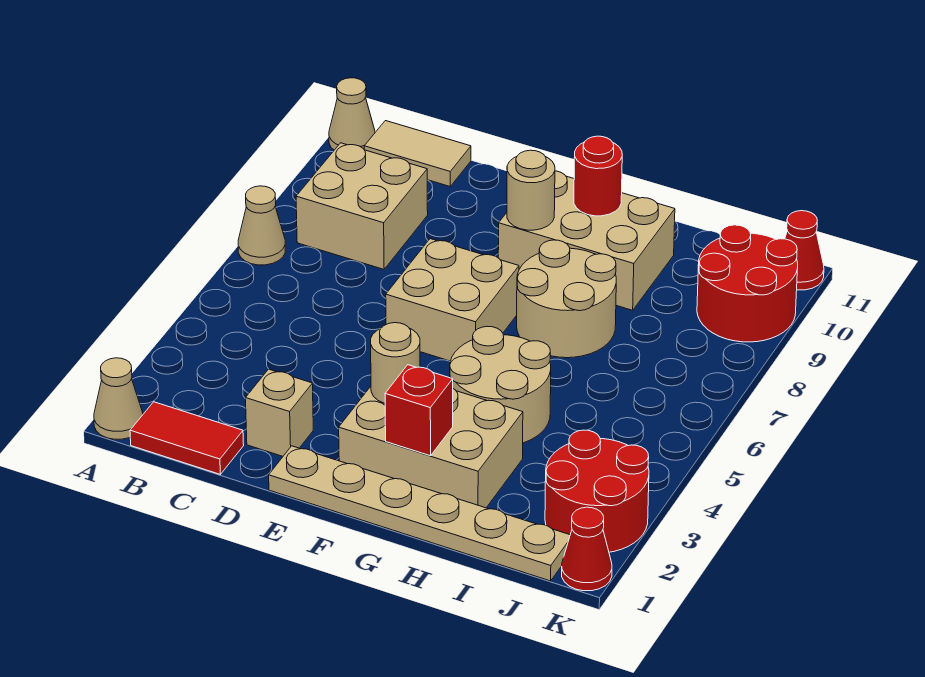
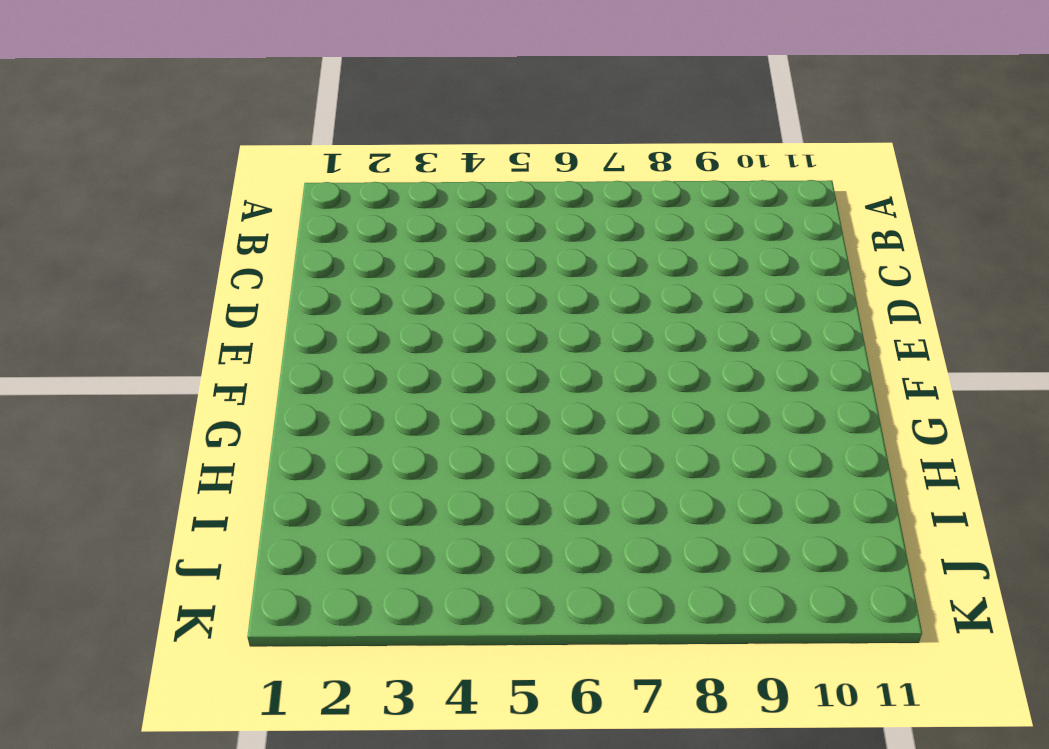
none -> tan cone A1 level 1
none -> tan cone A7 level 1
none -> tan cone A11 level 1

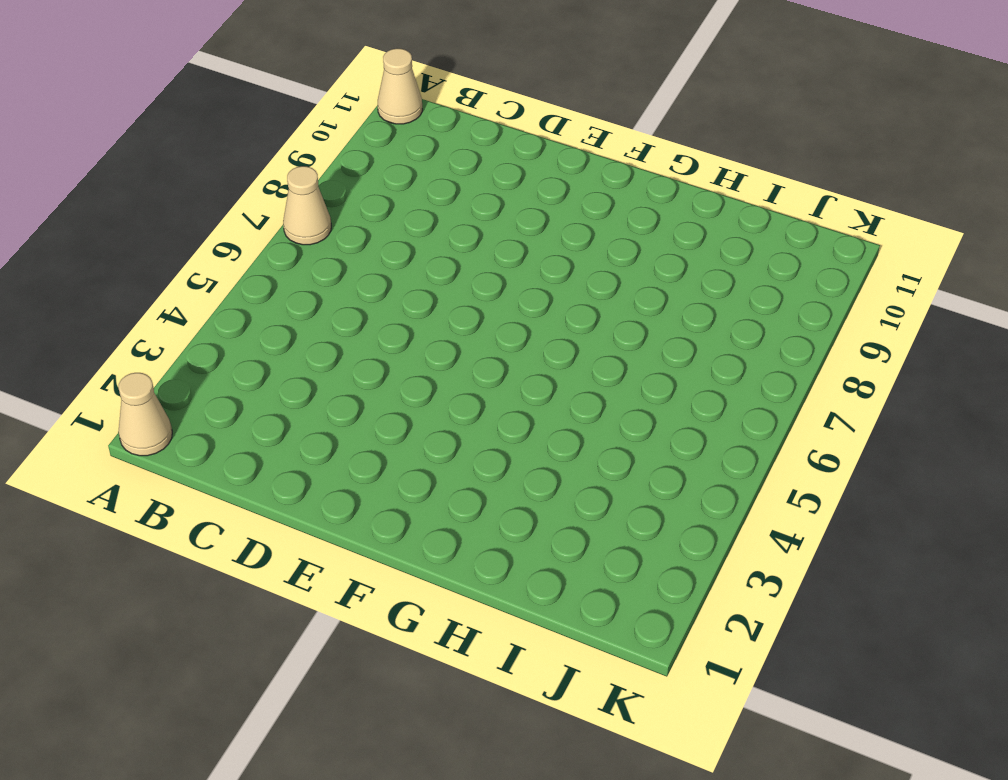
none -> red tile B1:C1 level 1
none -> tan brick B8:C9 level 1
none -> tan tile B11:C11 level 1

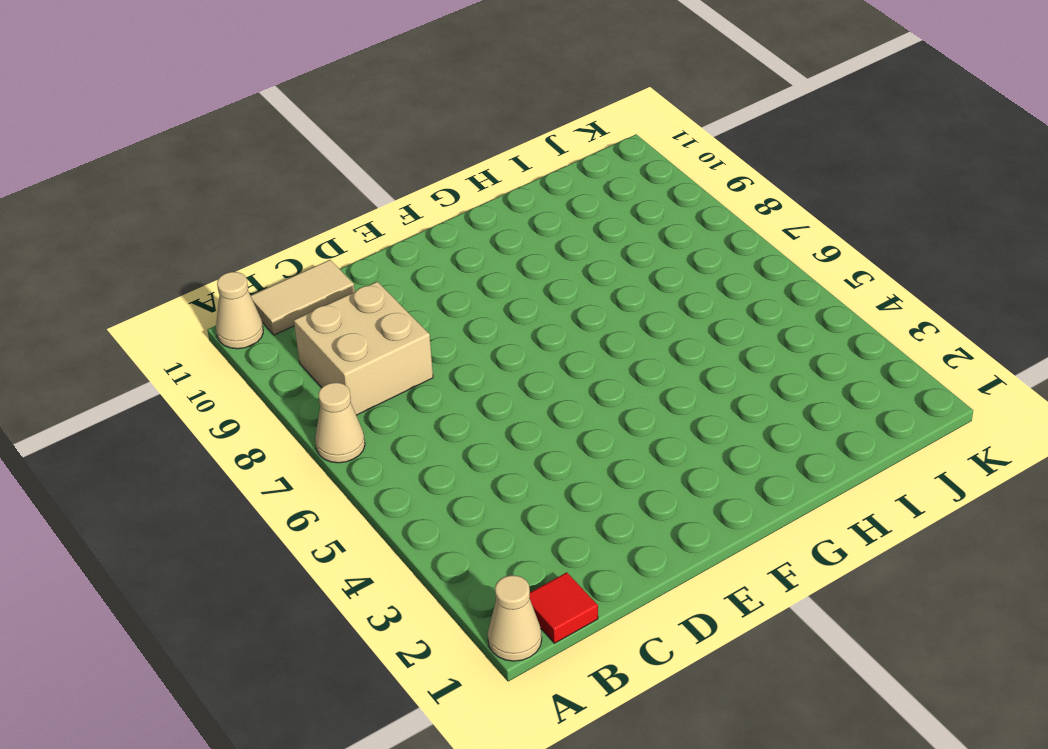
red tile B1 level 1 -> red tile B1:C1 level 1
none -> tan brick D2 level 1
none -> tan plate E1:J1 level 1
none -> tan brick E6:F7 level 1

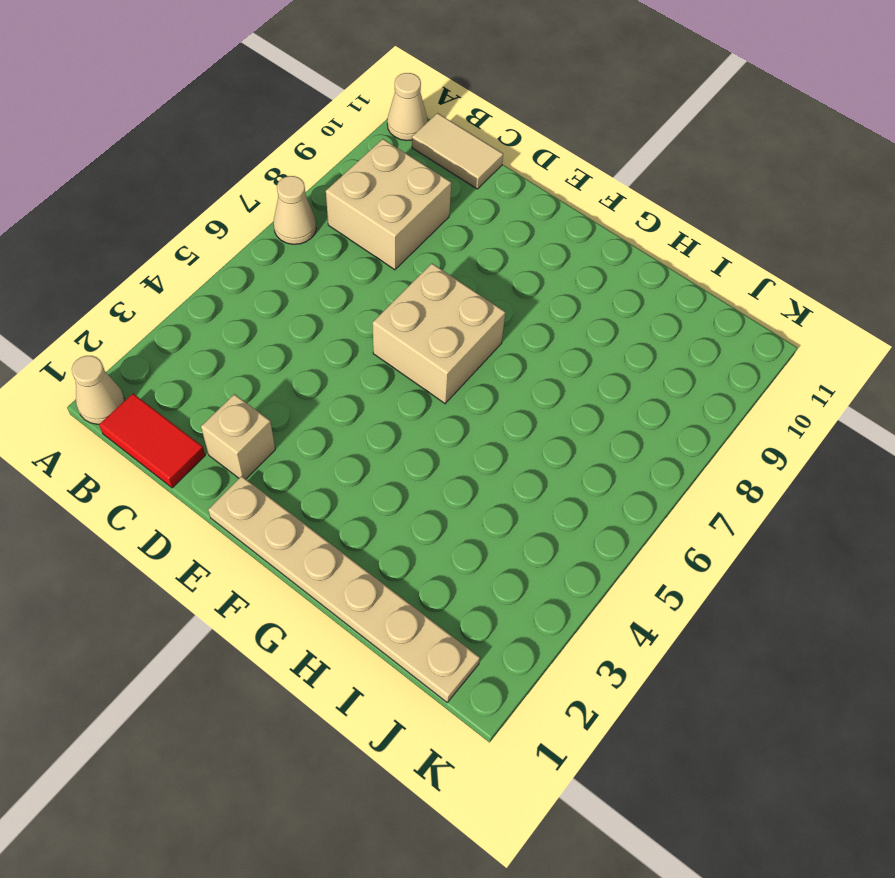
none -> tan brick F2:H3 level 1
none -> tan brick F9:H10 level 1
none -> tan round brick G4:H5 level 1

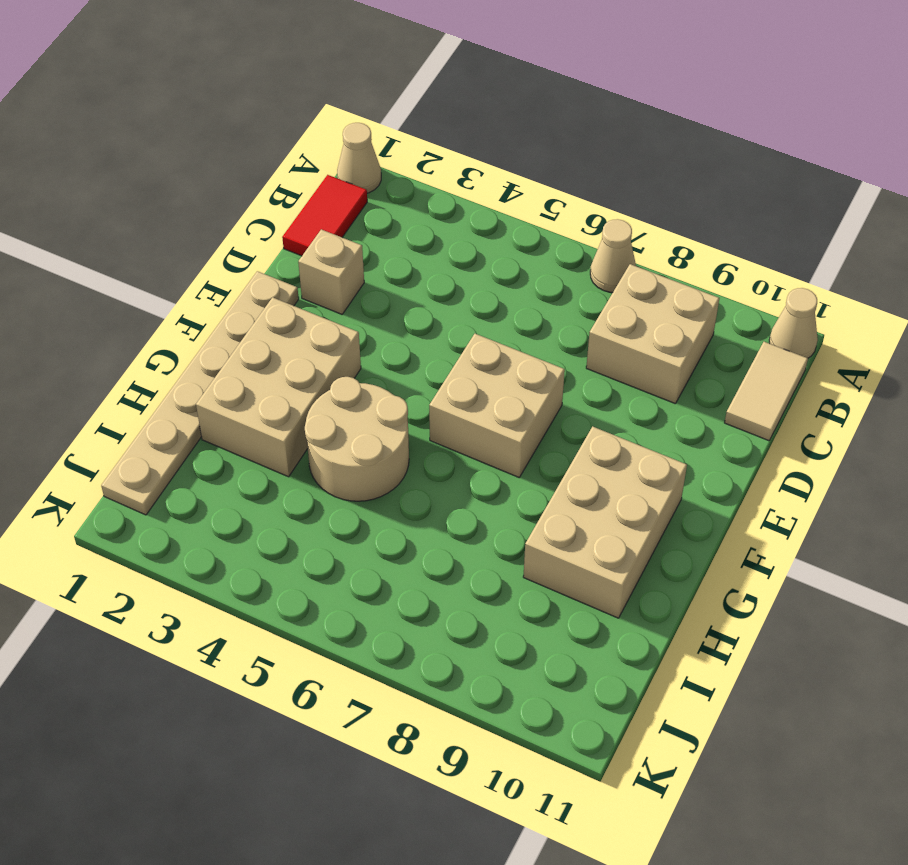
none -> tan round brick G7:H8 level 1
none -> red round brick J2:K3 level 1
none -> red round brick J9:K10 level 1

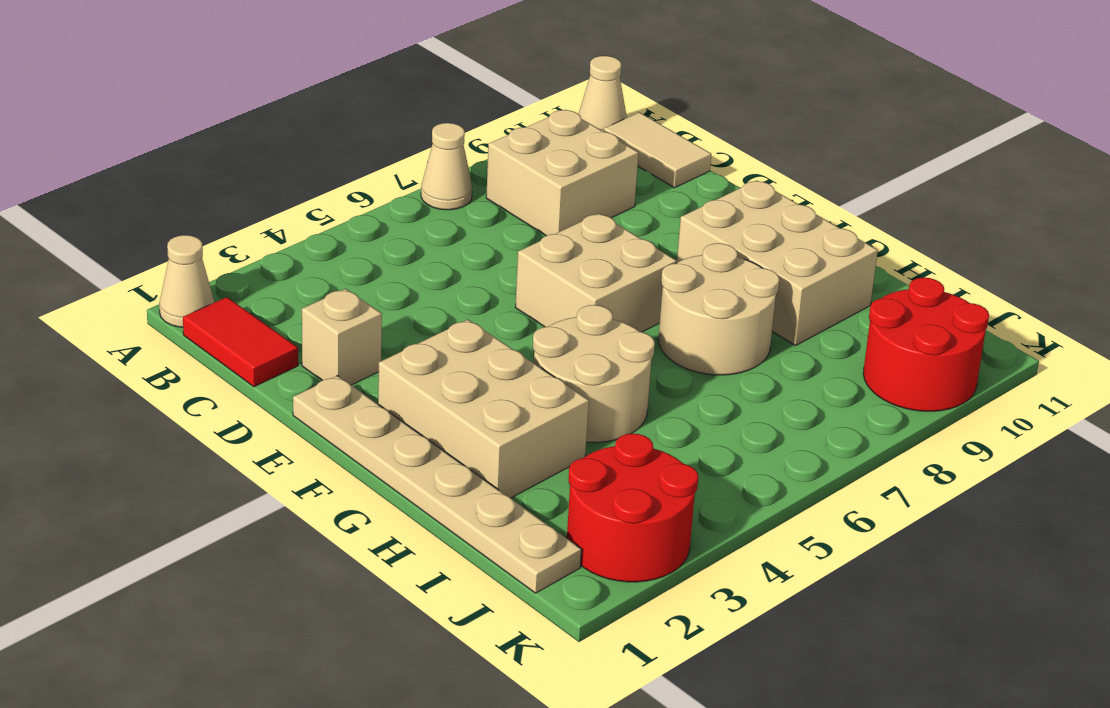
none -> red cone K1 level 1
none -> red cone K11 level 1
none -> tan round brick F3 level 2

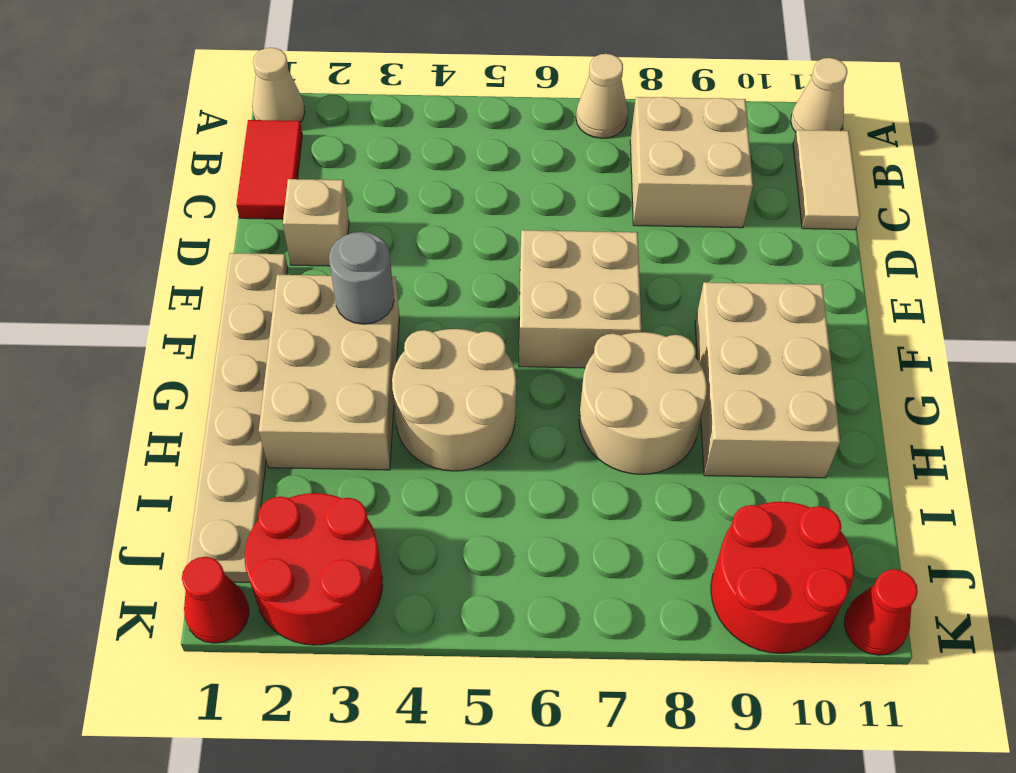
grey round brick F3 level 2 -> tan round brick F3 level 2
none -> tan round brick F9 level 2
none -> red brick G2 level 2
none -> red round brick G10 level 2

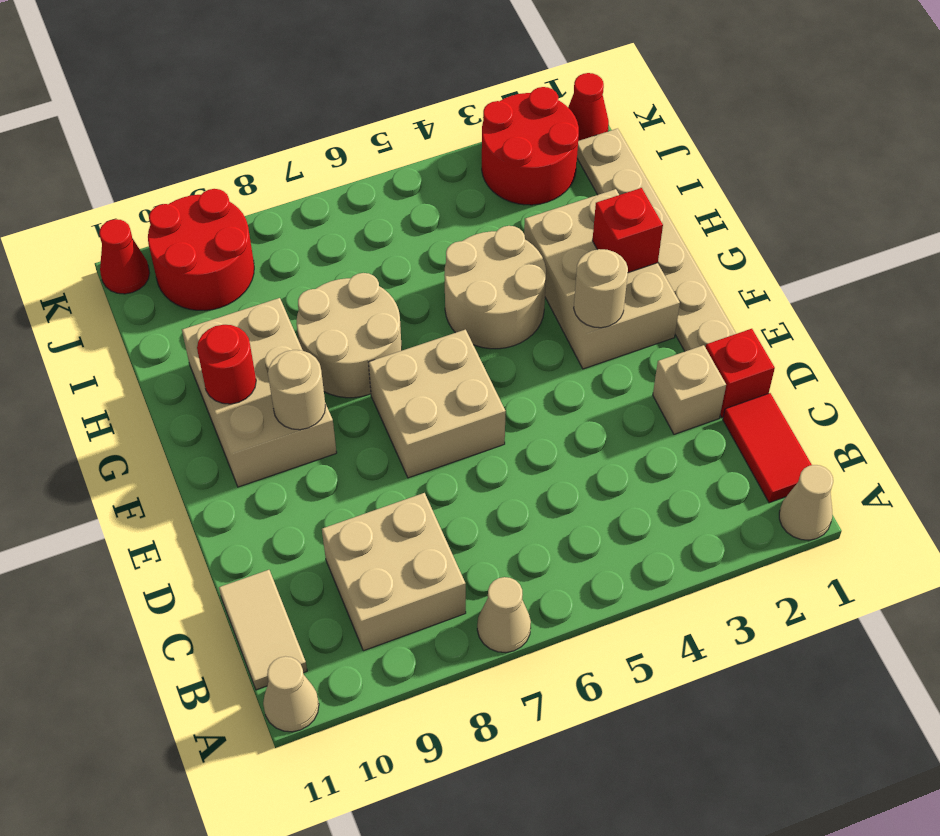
red brick D1 level 1 -> none

